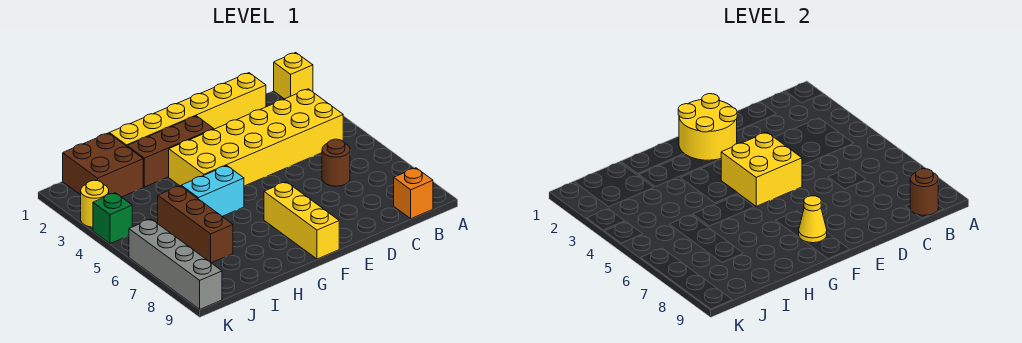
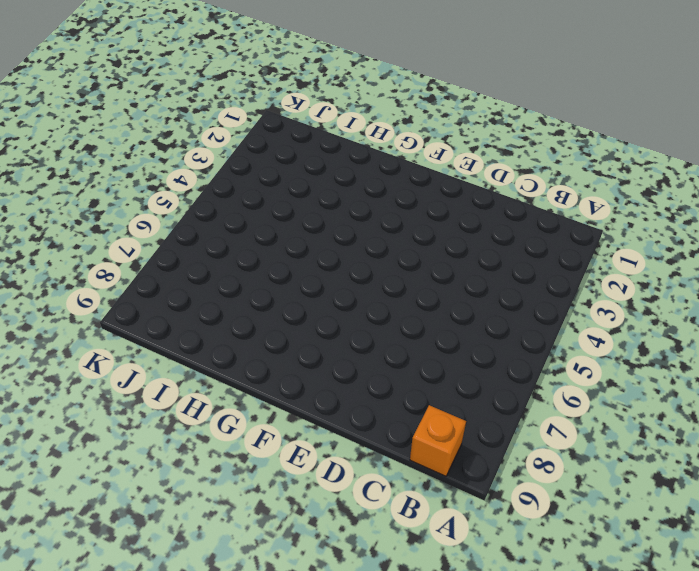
none -> yellow brick A1 level 1
none -> yellow brick B3:G4 level 1
none -> yellow brick C1:H1 level 1

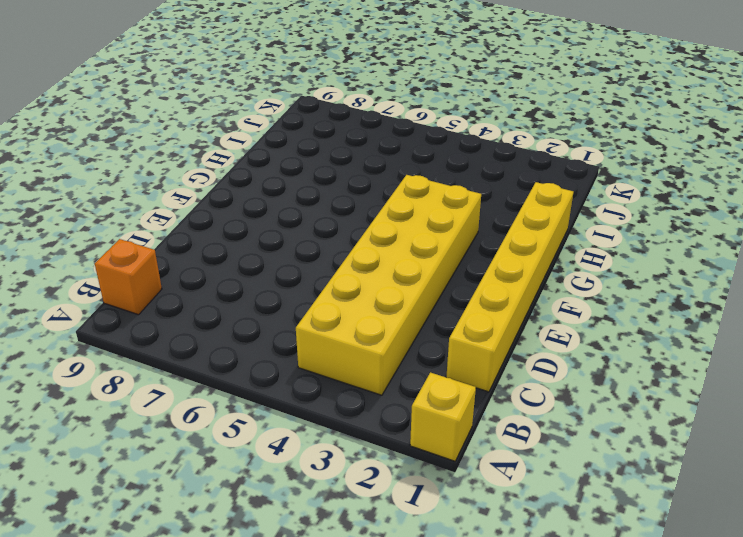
none -> brown round brick C6 level 1
none -> brown brick F2:H2 level 1
none -> yellow brick F7:F9 level 1

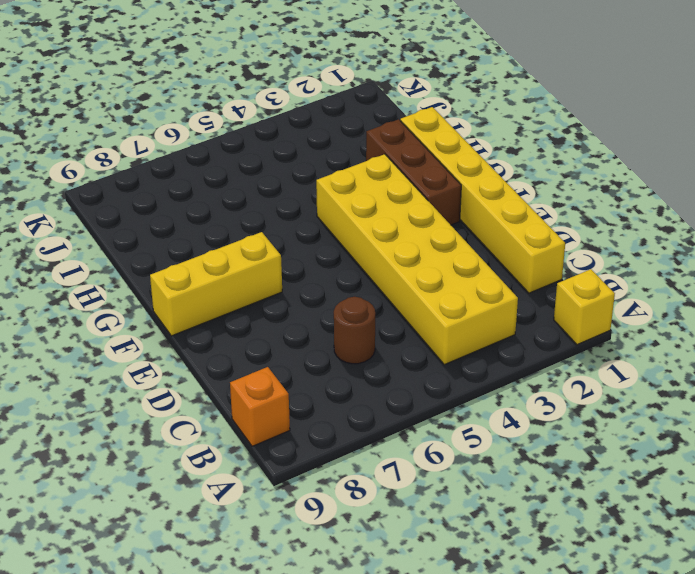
none -> cyan brick G5:H5 level 1
none -> brown brick I1:J2 level 1
none -> brown brick I5:I7 level 1

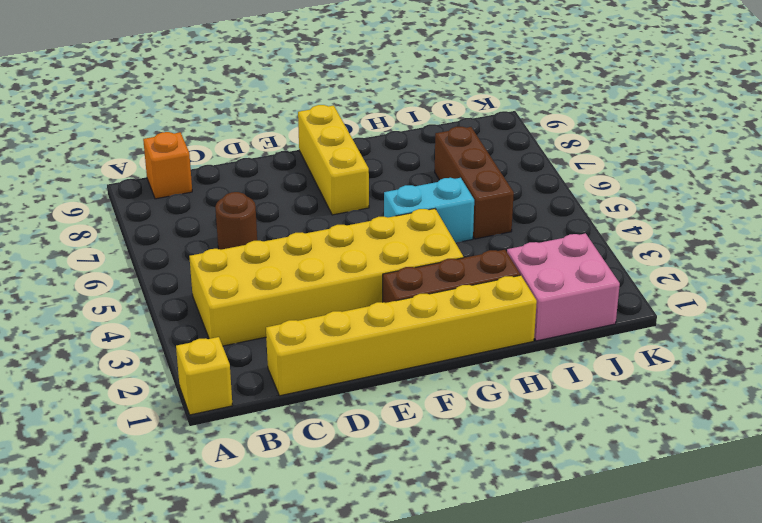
pink brick I1:J2 level 1 -> brown brick I1:J2 level 1
none -> yellow round brick K3 level 1
none -> green brick K4 level 1
none -> grey brick K6:K9 level 1

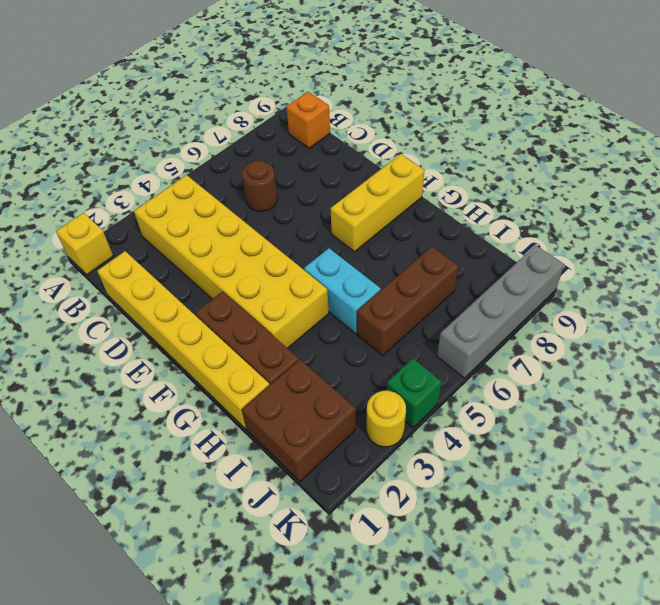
none -> brown round brick B9 level 2
none -> yellow round brick E1:F2 level 2
none -> yellow brick E4:F5 level 2

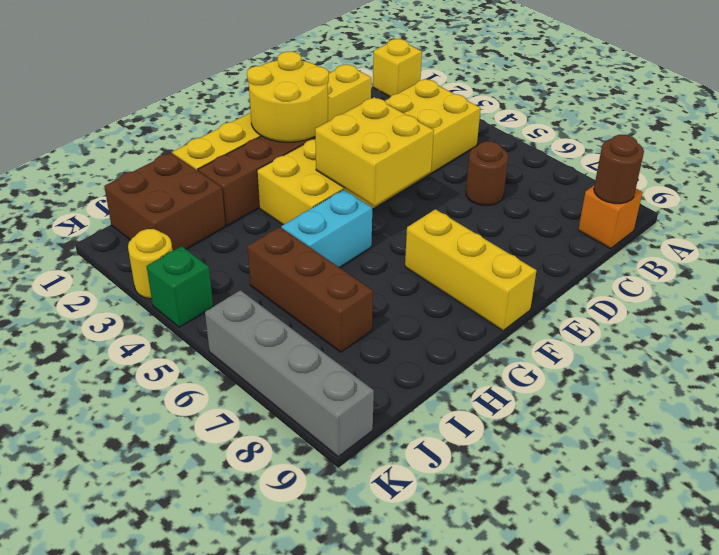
none -> yellow cone F8 level 2

